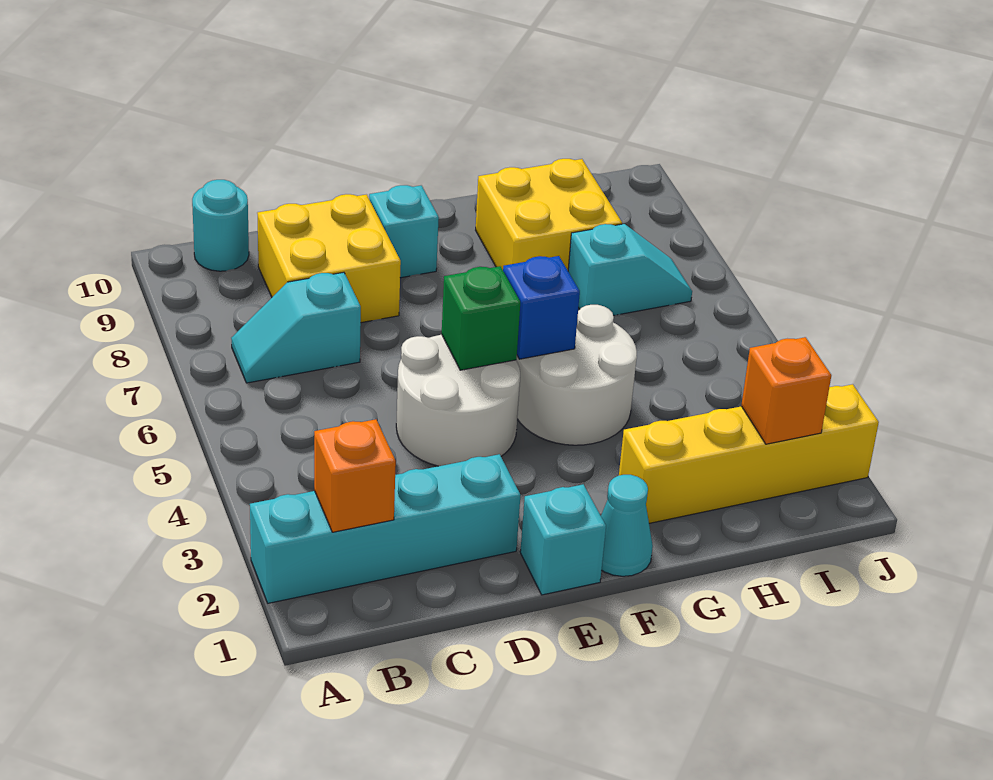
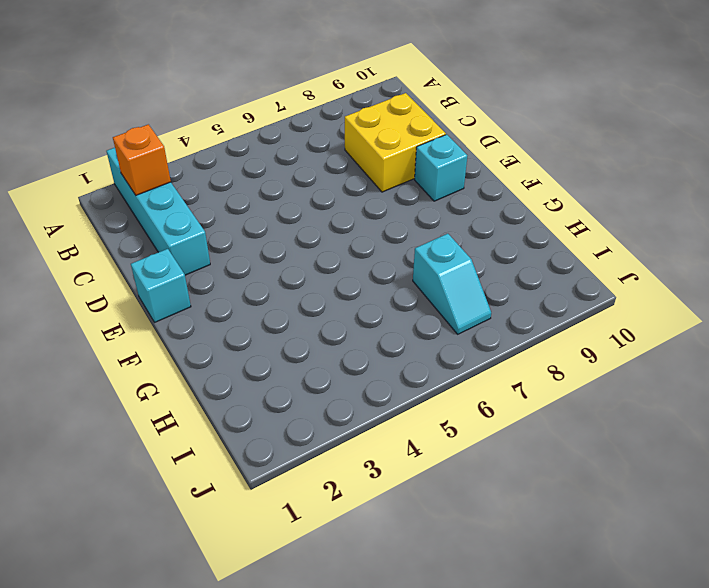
none -> cyan slope B7:C7 level 1 top C
none -> cyan round brick B10 level 1
none -> white round brick D4:E5 level 1

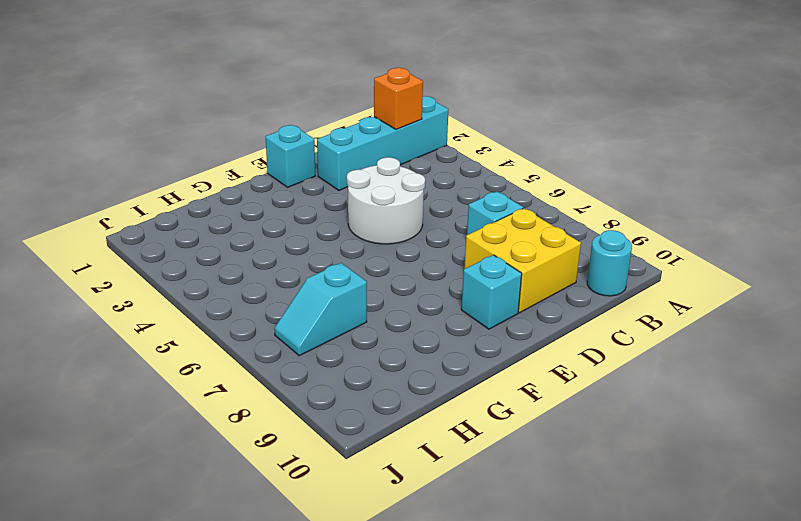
none -> cyan cone F1 level 1
none -> white round brick F4:G5 level 1
none -> yellow brick G2:J2 level 1

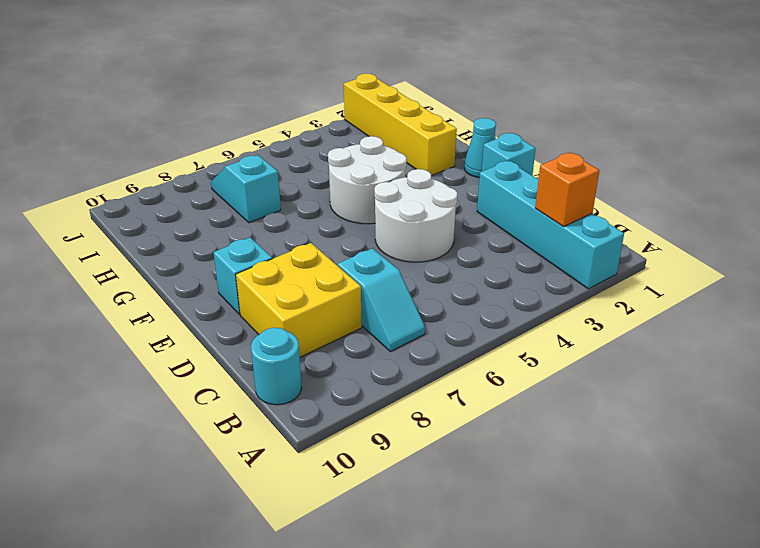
none -> yellow brick G8:H9 level 1
none -> green brick E5 level 2
none -> blue brick F5 level 2

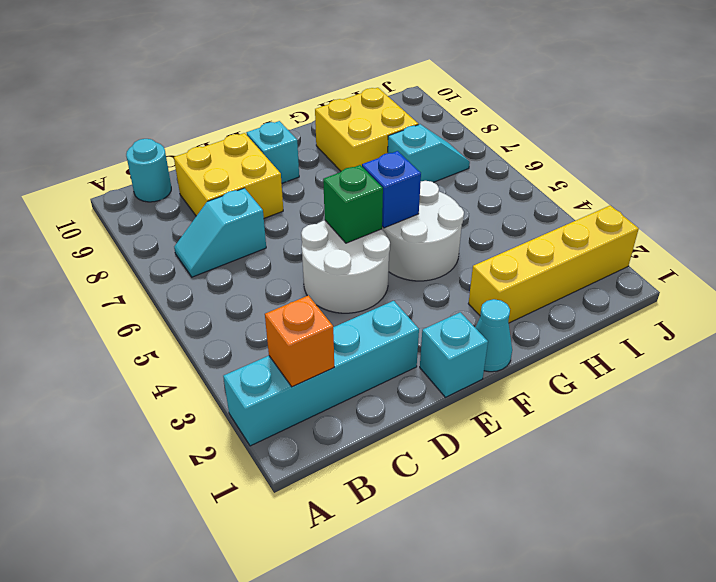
none -> orange brick I2 level 2

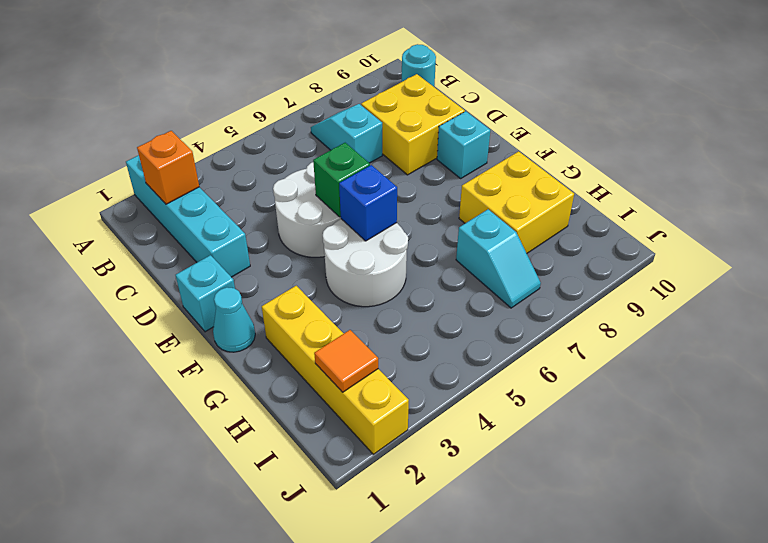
orange tile I2 level 2 -> orange brick I2 level 2

